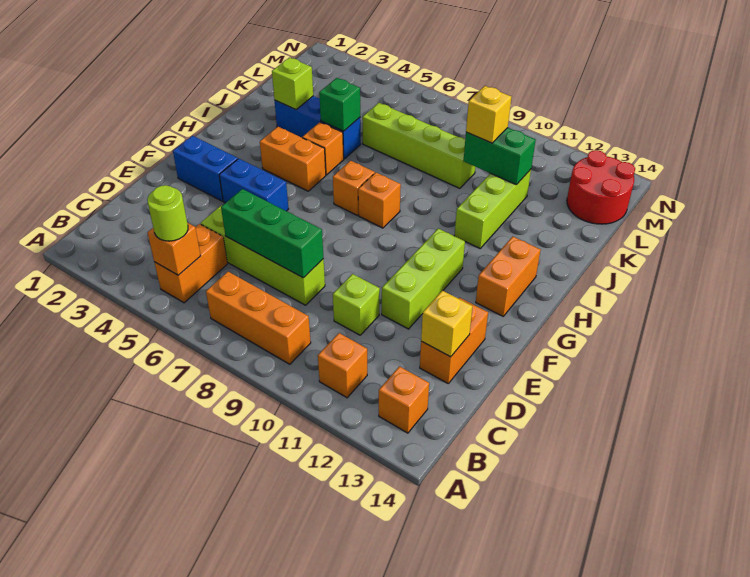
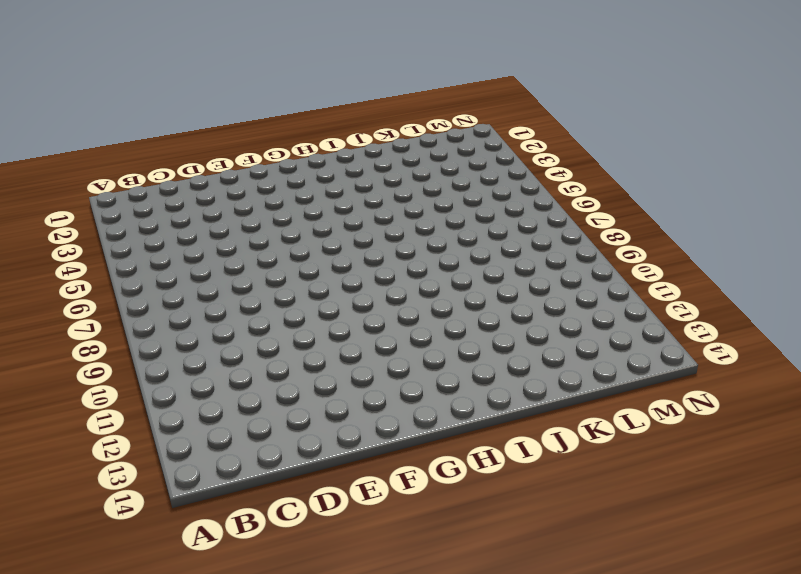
none -> orange brick B5:C5 level 1
none -> orange brick B7:B9 level 1
none -> orange brick B11 level 1

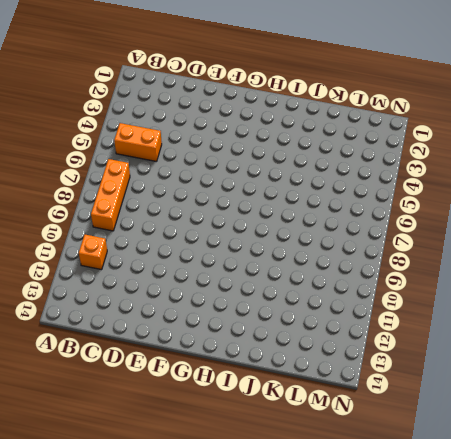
none -> orange brick B13 level 1
none -> lime brick D5:D8 level 1
none -> lime brick D10 level 1

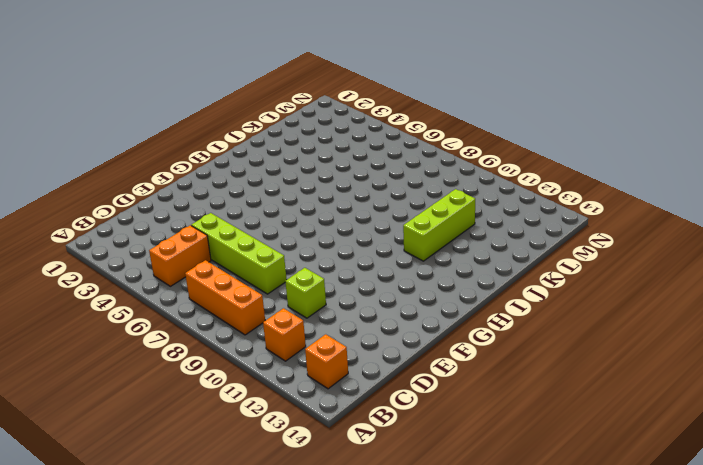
none -> orange brick D13:E13 level 1
none -> lime brick E11:G11 level 1
none -> blue brick F2:F3 level 1

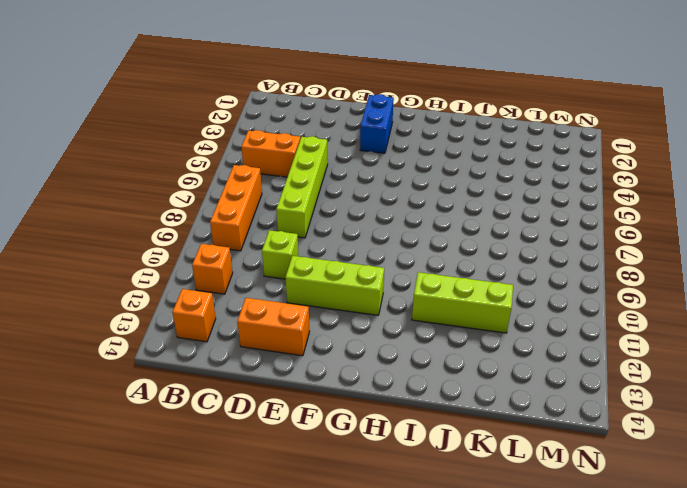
none -> blue brick F4:F5 level 1
none -> orange brick G13:H13 level 1
none -> orange brick H4:H5 level 1

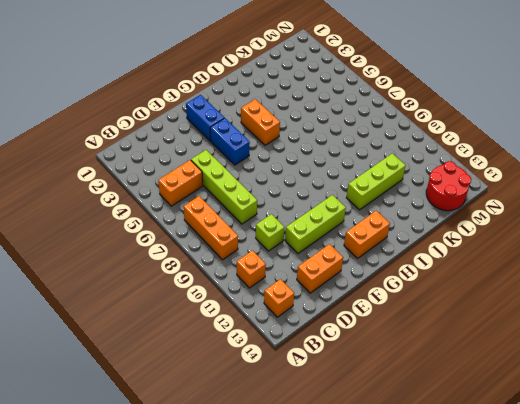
none -> orange brick H7 level 1
none -> orange brick H8 level 1
none -> orange brick I5 level 1

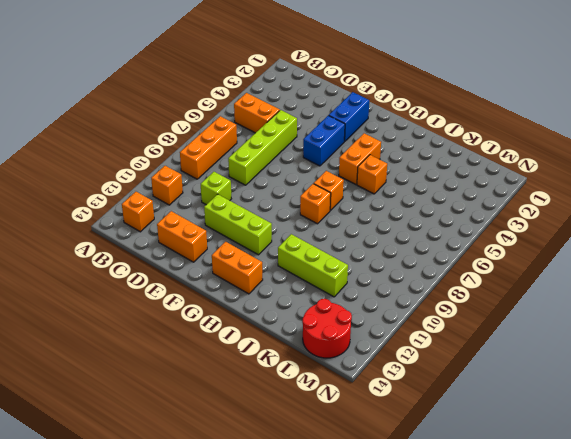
none -> blue brick J3:J5 level 1
none -> lime brick K6:K9 level 1
none -> orange brick B5 level 2

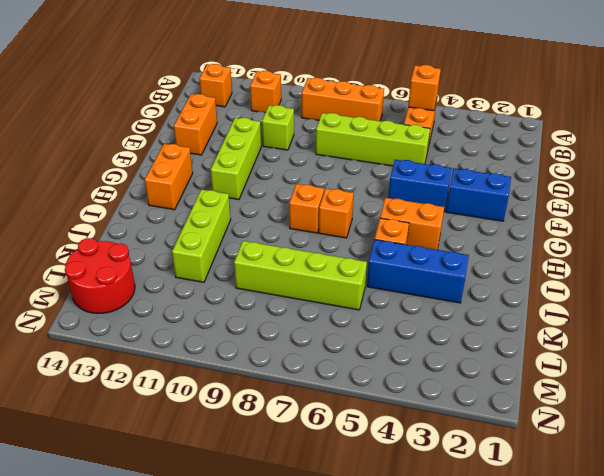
none -> green brick D6:D8 level 2
none -> yellow brick D13 level 2
none -> lime brick J3 level 2

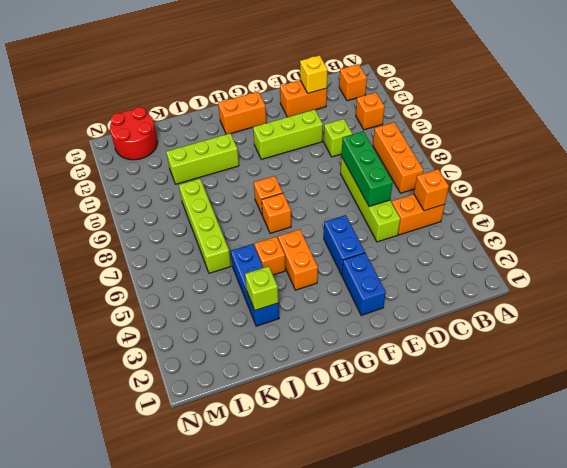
none -> green brick J5 level 2
none -> green brick K10:K11 level 2
none -> lime round brick B5 level 3

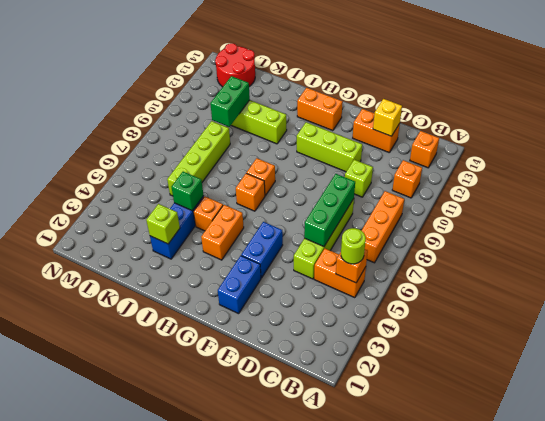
none -> yellow brick K10 level 3

